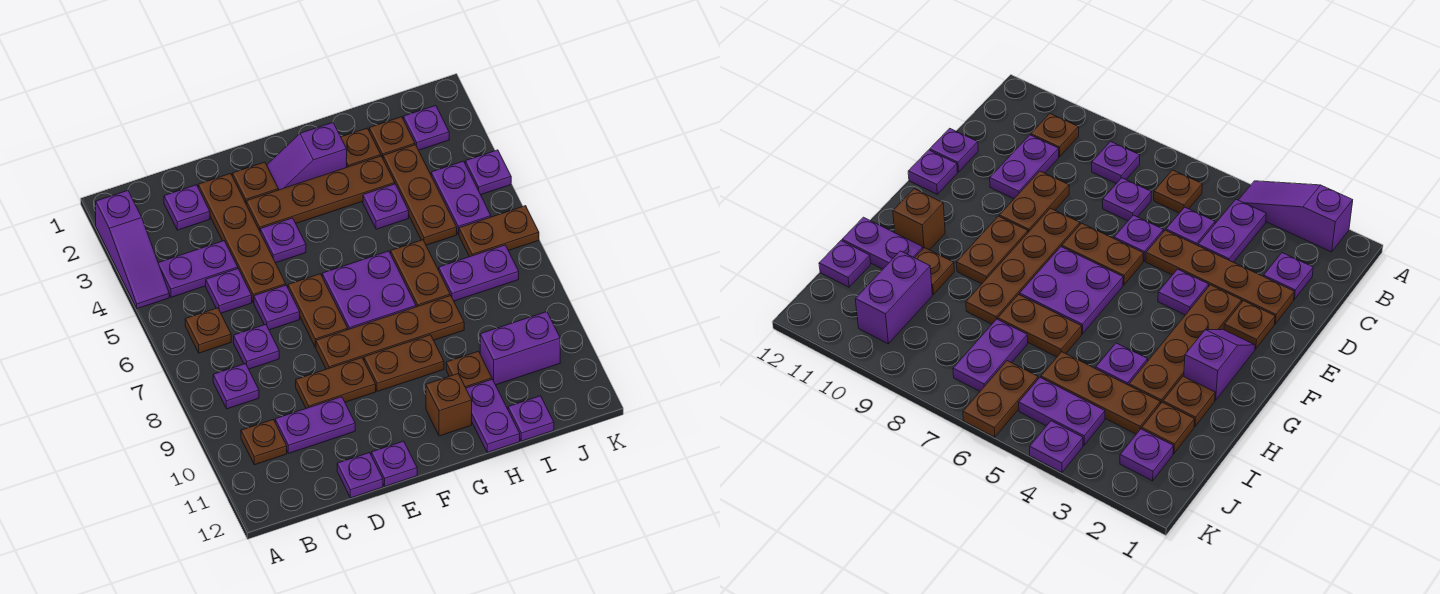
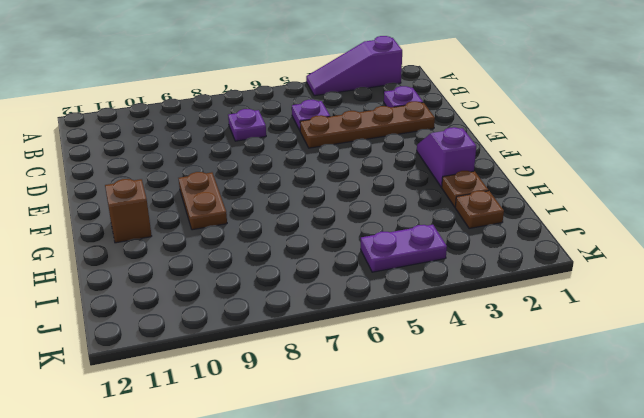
none -> purple plate B4:C4 level 1
none -> brown plate B6 level 1
none -> purple plate B8 level 1
none -> brown plate B10 level 1

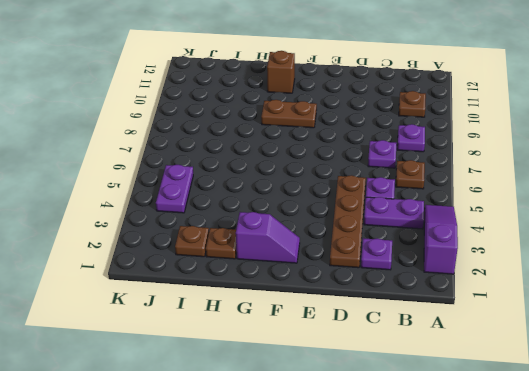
none -> purple plate C10:D10 level 1
none -> purple plate D6 level 1
none -> brown plate D9:E9 level 1
none -> purple plate D12 level 1

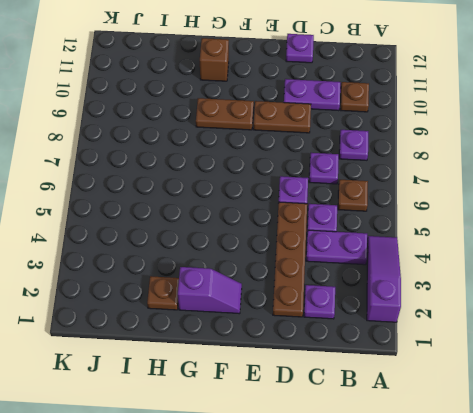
none -> brown plate E2 level 1
none -> brown plate E3:H3 level 1
none -> purple plate E4 level 1
none -> brown plate E6:E7 level 1

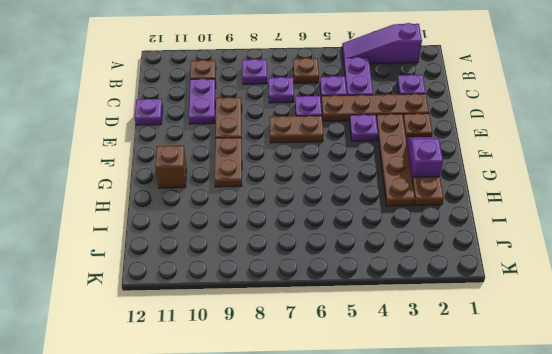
none -> brown plate E8:H8 level 1
none -> purple plate E12 level 1
none -> purple plate F6:G7 level 1
none -> purple plate H4 level 1

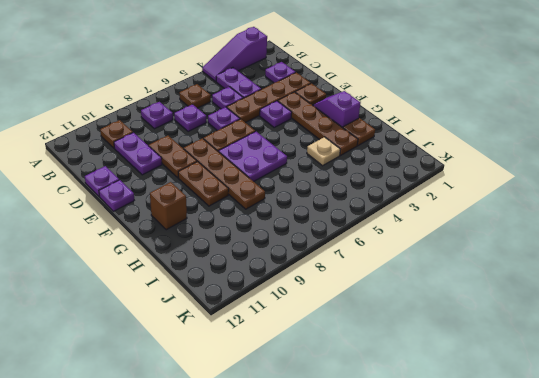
tan plate H4 level 1 -> purple plate H4 level 1
none -> brown plate H6:H7 level 1
none -> brown plate H10 level 1
none -> purple plate H11:H12 level 1
none -> brown plate I2 level 1

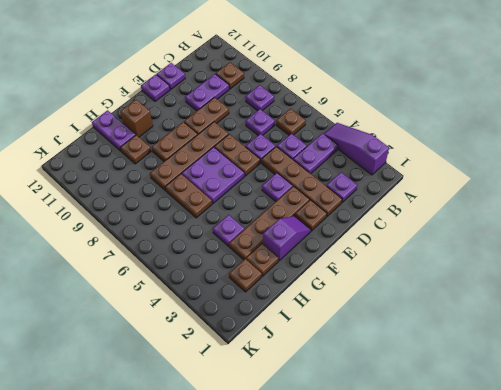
none -> brown plate I3:I5 level 1
none -> purple plate I7:J7 level 1
none -> purple brick I10:J10 level 1
none -> purple plate I12 level 1

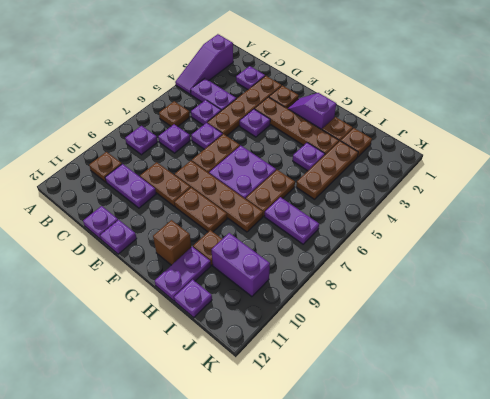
none -> purple plate J2 level 1
none -> purple plate J4:J5 level 1
none -> brown plate J6:K6 level 1
none -> purple plate K4 level 1

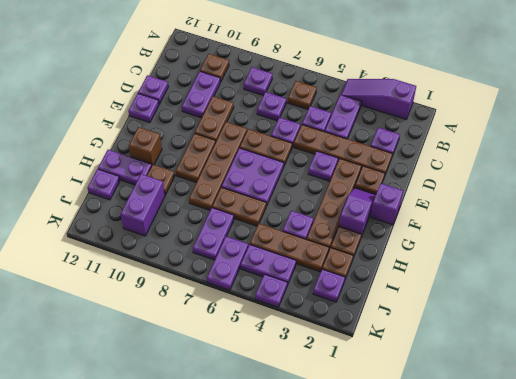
purple brick F1 level 1 -> none
purple plate J6:K6 level 1 -> brown plate J6:K6 level 1

